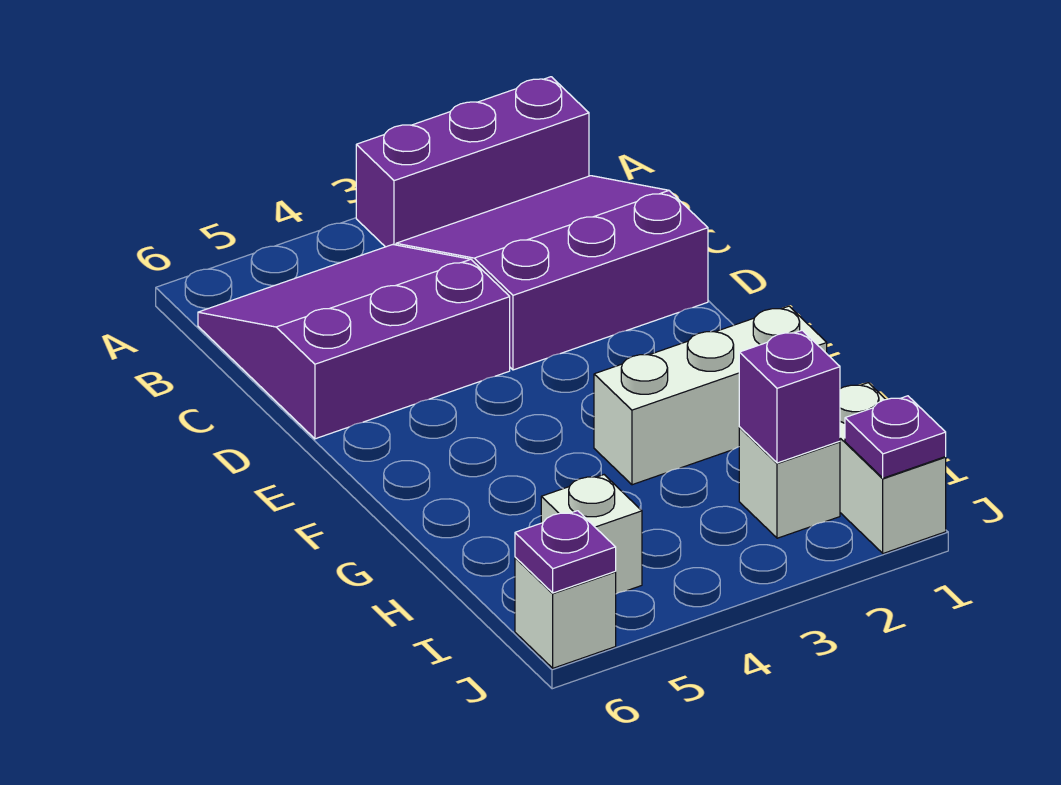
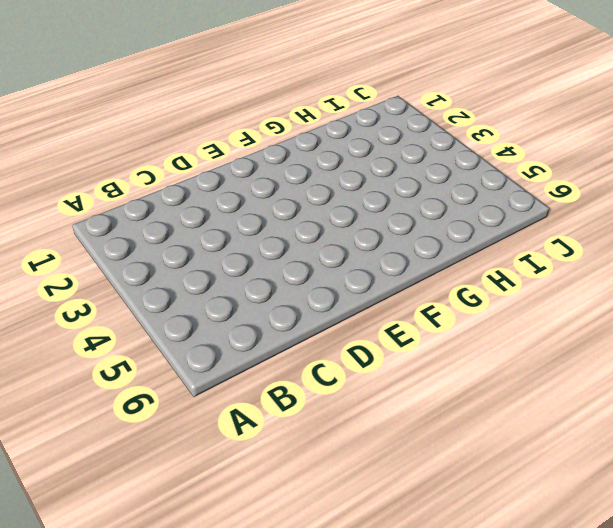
none -> purple brick A1:A3 level 1
none -> purple slope B1:D3 level 1 top D

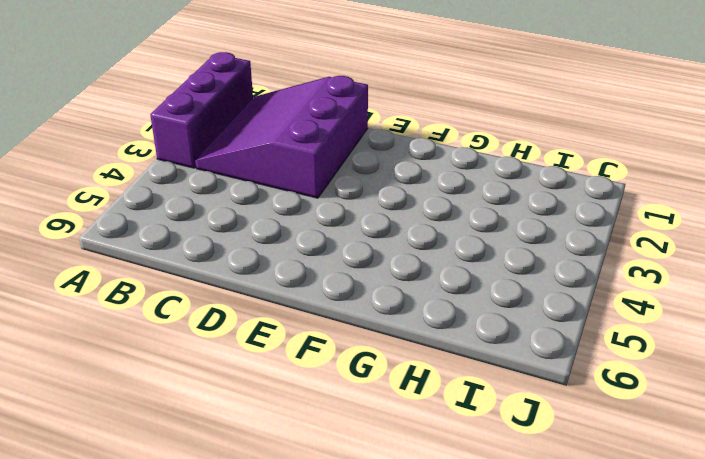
none -> purple slope B4:D6 level 1 top D
none -> white brick G1:G3 level 1

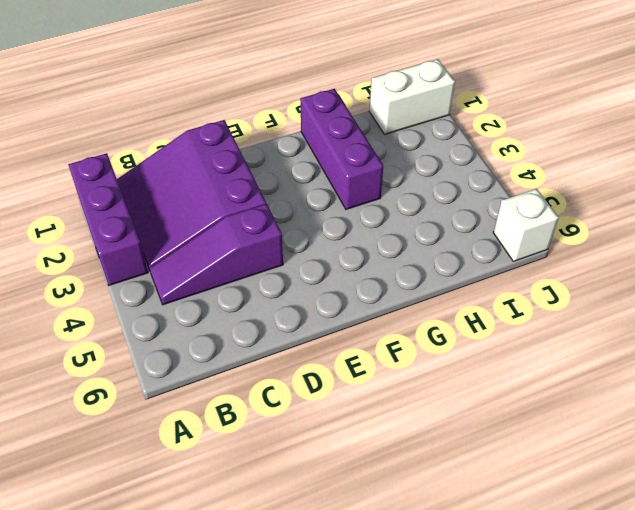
purple slope B4:D4 level 1 top D -> purple slope B4:D6 level 1 top D
purple brick G1:G3 level 1 -> white brick G1:G3 level 1
none -> white brick I2 level 1
none -> white brick I5 level 1

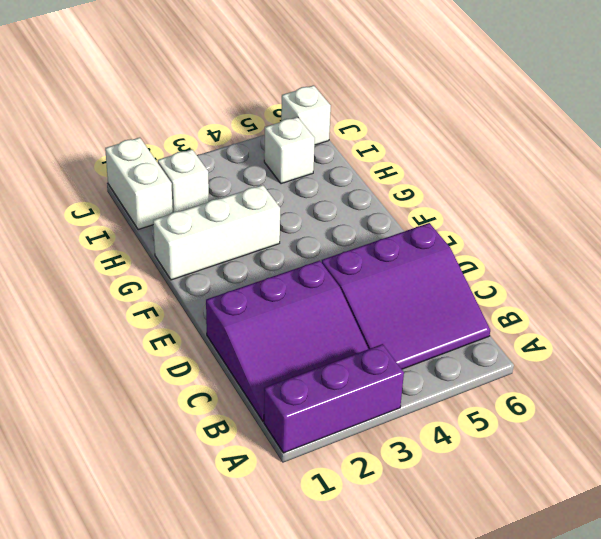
none -> purple brick I2 level 2
none -> purple plate J1 level 2

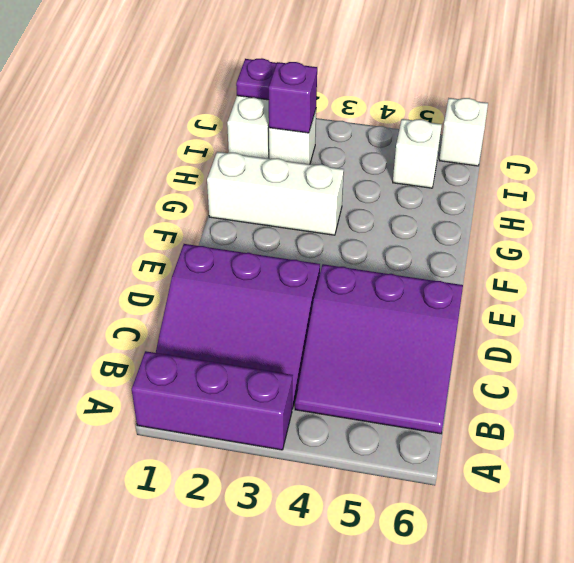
none -> purple plate J6 level 2

